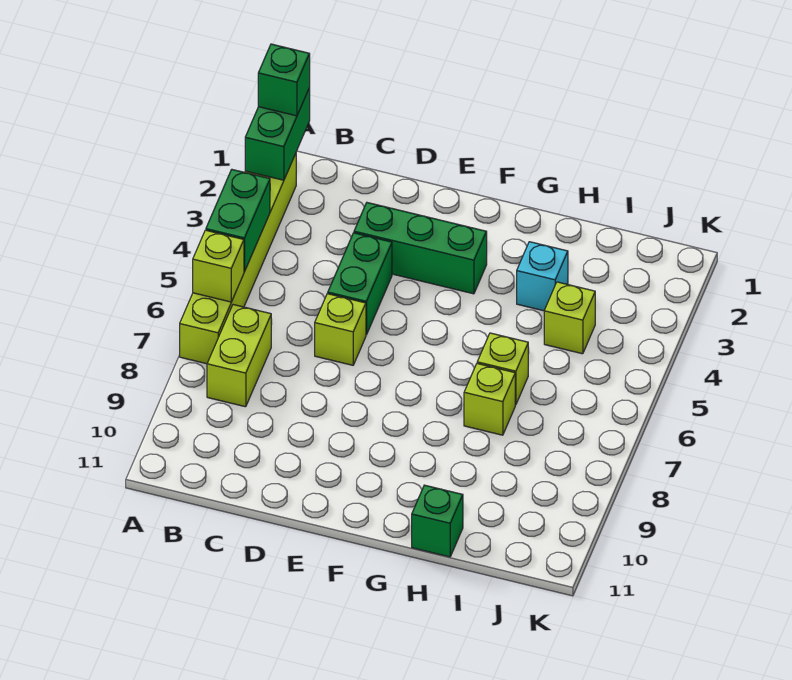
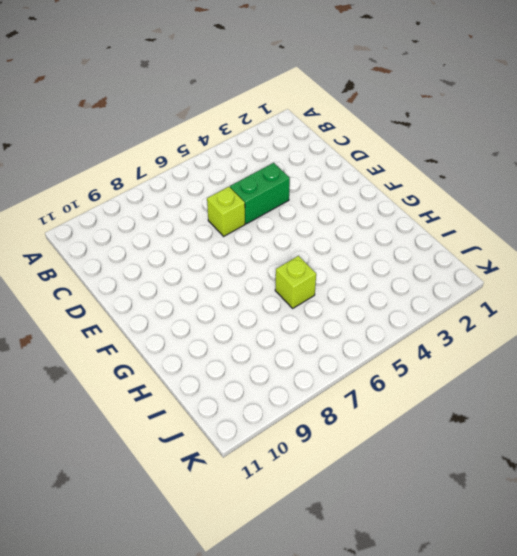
none -> lime brick A2:A7 level 1
none -> lime brick B7:B8 level 1
none -> green brick D3:F3 level 1

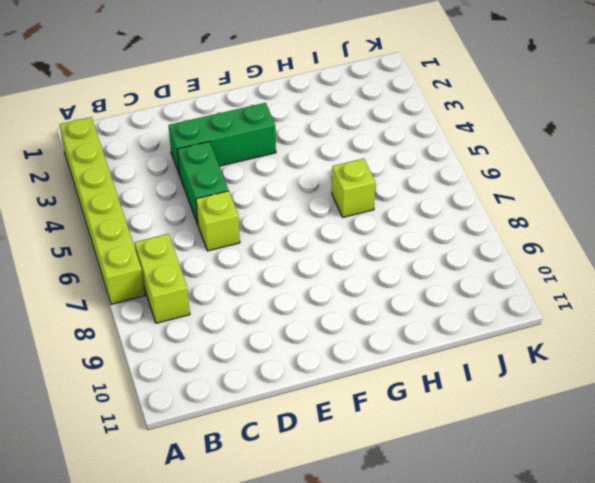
none -> cyan brick H3 level 1
none -> lime brick H7 level 1
none -> green brick H11 level 1

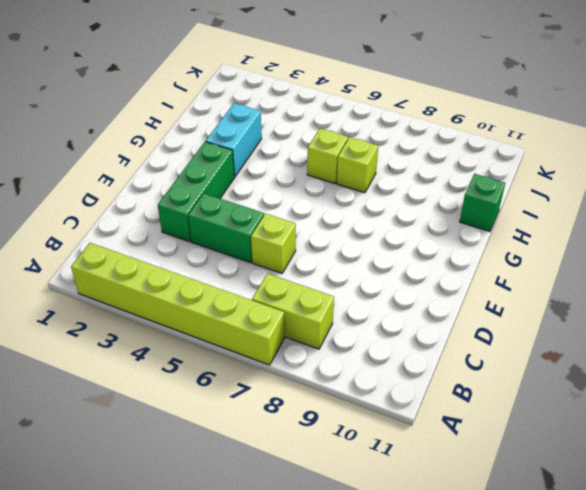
cyan brick G3:H3 level 1 -> cyan brick H3 level 1
none -> lime brick I4 level 1
none -> green brick A1:A2 level 2
none -> green brick A4:A5 level 2

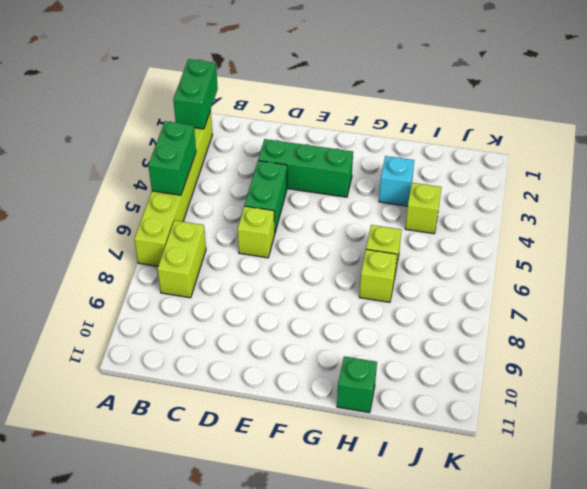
none -> lime brick A6 level 2
none -> green brick A1 level 3

